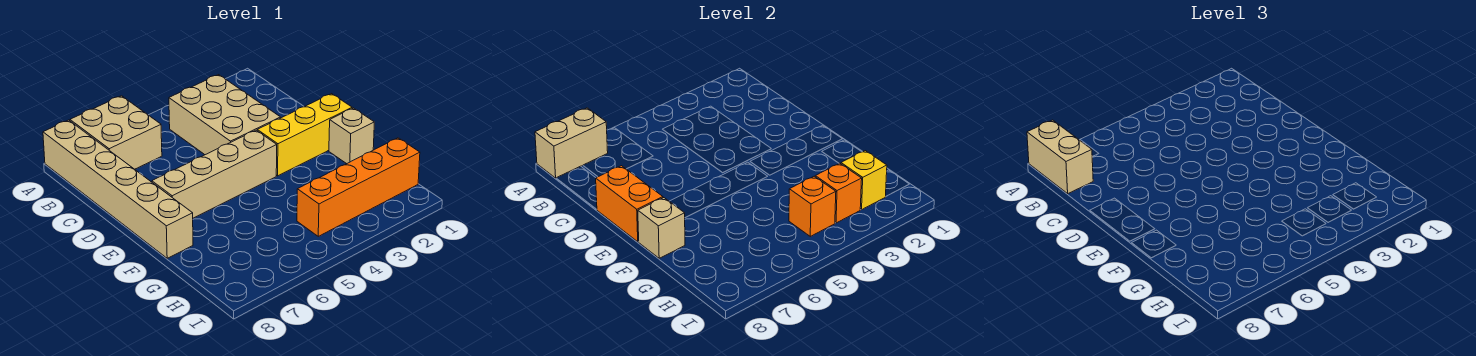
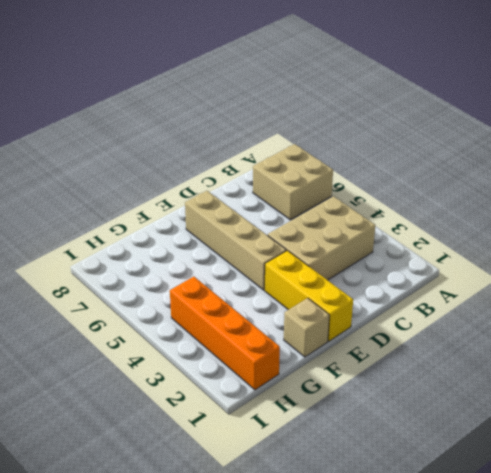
none -> tan brick A8:F8 level 1
none -> tan brick A7:A8 level 2
none -> orange brick D8:E8 level 2

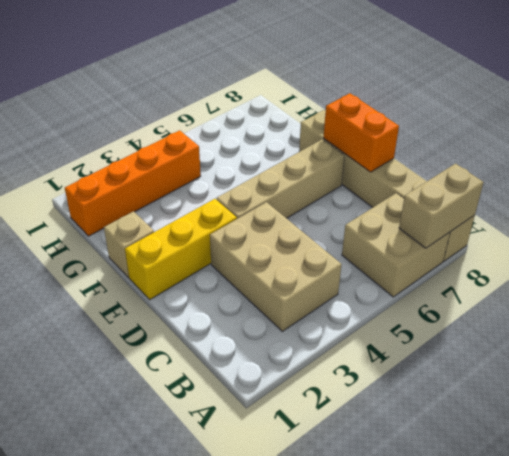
none -> tan brick F8 level 2
none -> yellow brick H2 level 2
none -> orange brick H3 level 2

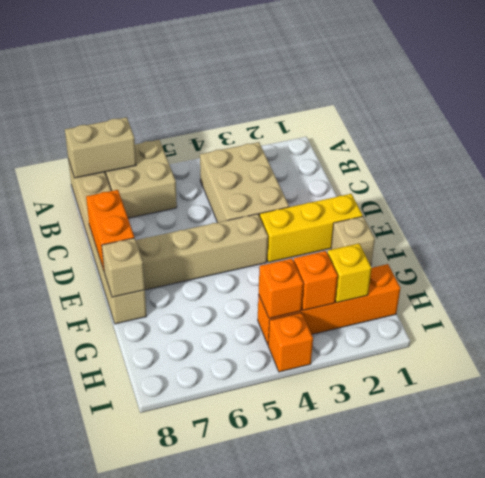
orange brick I4 level 1 -> none
none -> tan brick A8:B8 level 3

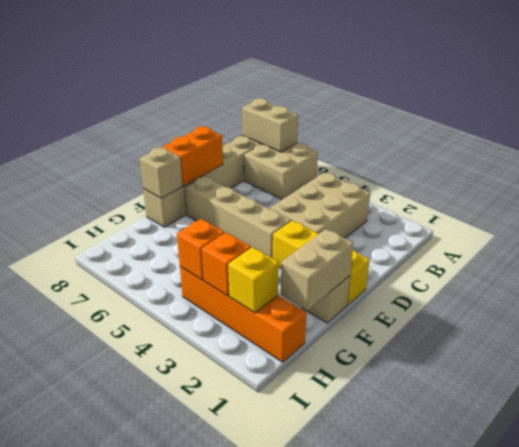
tan brick F1:G1 level 2 -> tan brick A8:B8 level 3

